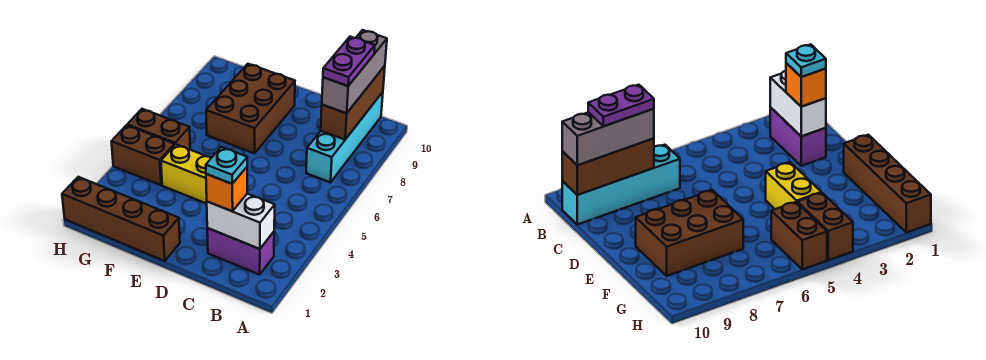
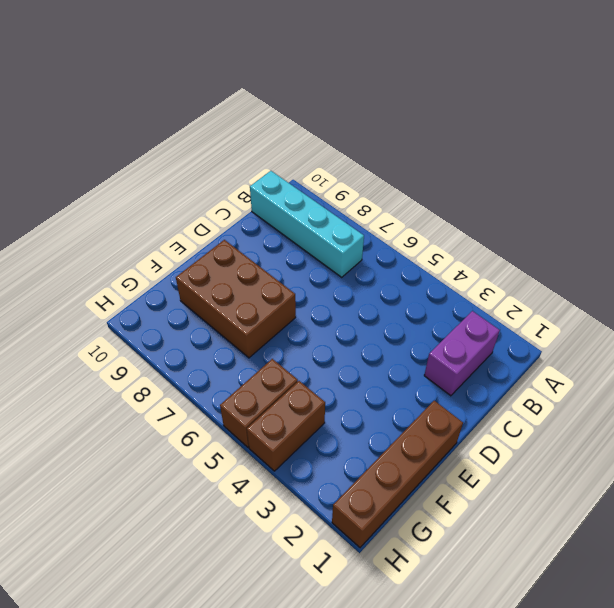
none -> yellow brick E4:F4 level 1
none -> white brick B2:C2 level 2
none -> brown brick B8:B10 level 2

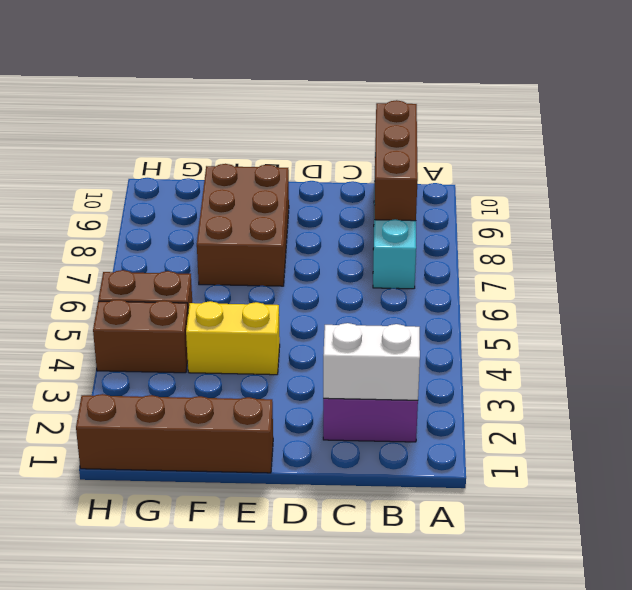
none -> grey brick B8:B10 level 3
none -> orange brick C2 level 3
none -> purple plate B8:B9 level 4

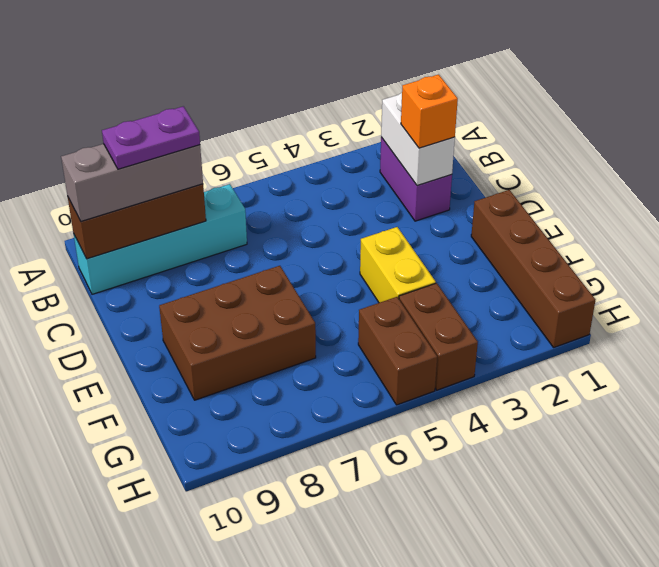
none -> cyan plate C2 level 4

